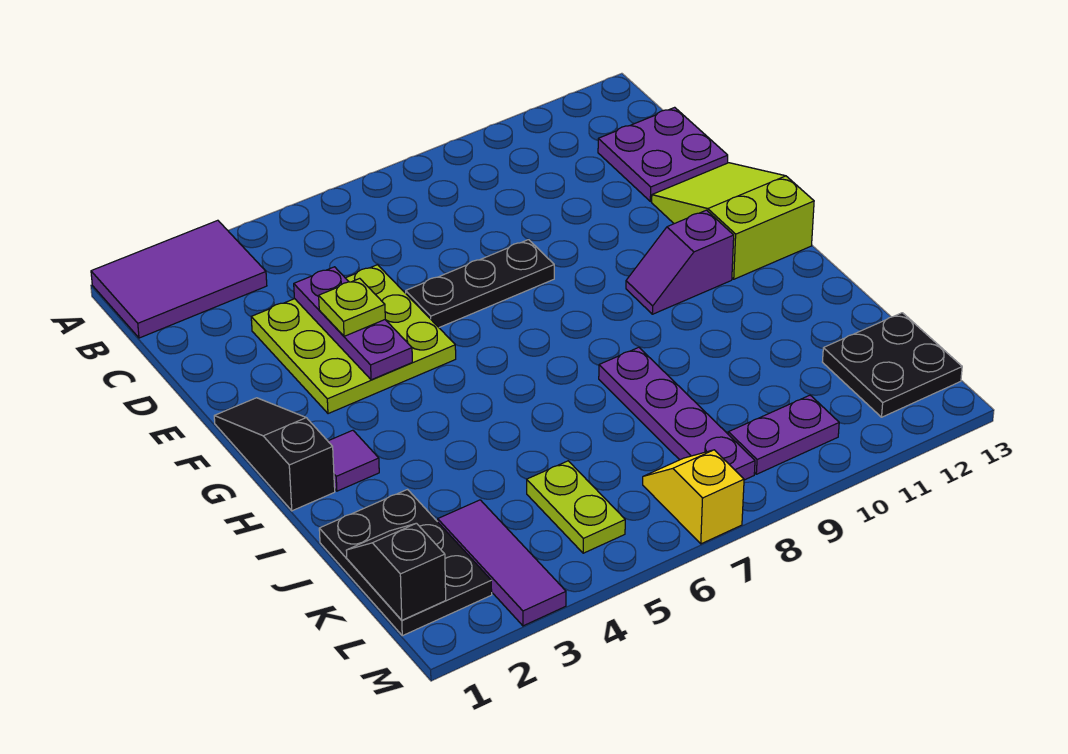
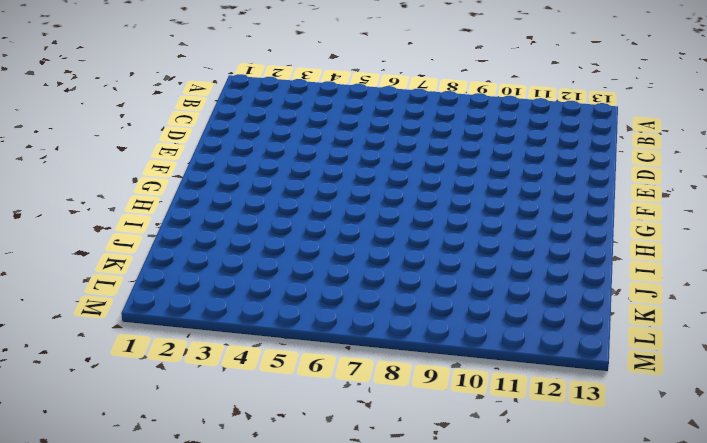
none -> purple tile A1:B3 level 1
none -> purple plate C12:D13 level 1
none -> lime plate D3:F5 level 1

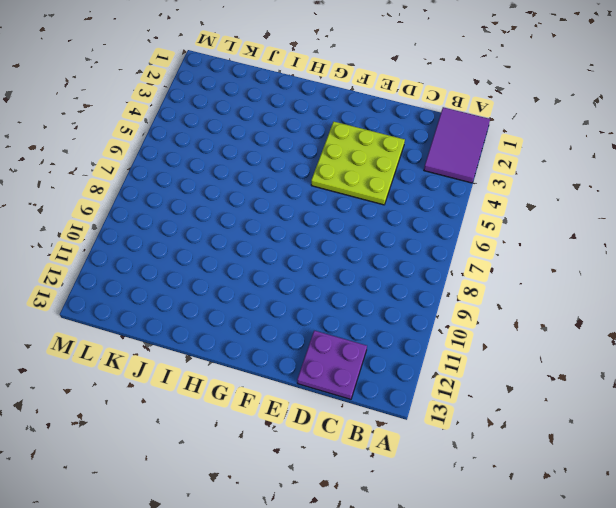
none -> black plate E6:E8 level 1
none -> lime slope E12:G13 level 1 top G
none -> black slope F1:H1 level 1 top H

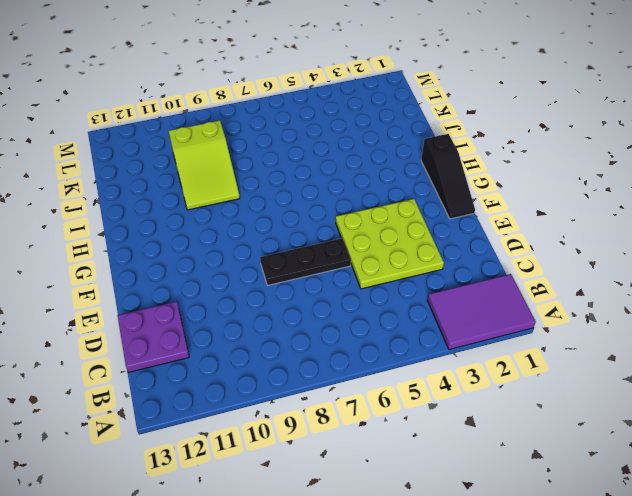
lime slope I9:K10 level 1 top K -> lime slope E12:G13 level 1 top G
none -> purple slope G10:G11 level 1 top 11
none -> purple tile H2 level 1
none -> purple plate I8:L8 level 1

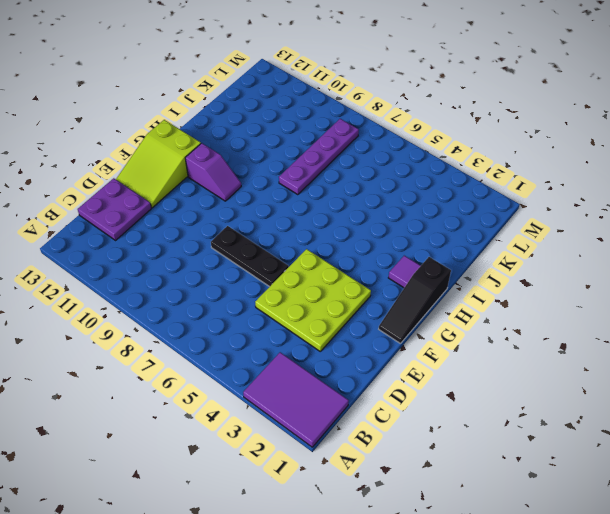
none -> black plate J1:L2 level 1
none -> purple tile K3:M3 level 1
none -> lime plate K5:L5 level 1

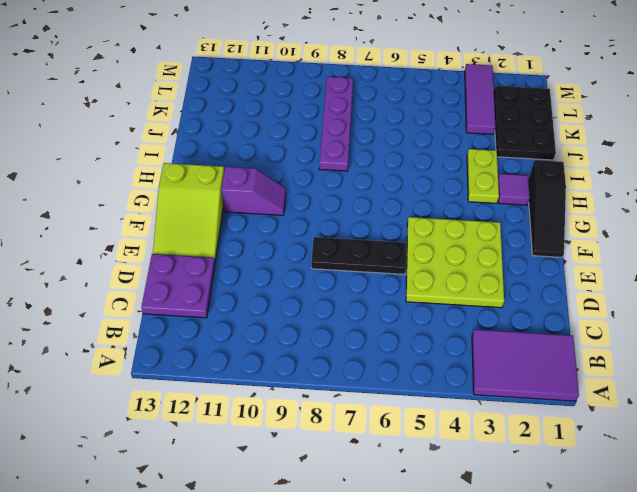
lime plate H3:I3 level 1 -> lime plate K5:L5 level 1
none -> black plate K12:L13 level 1
none -> yellow slope L7:M7 level 1 top M
none -> purple plate L9:L10 level 1

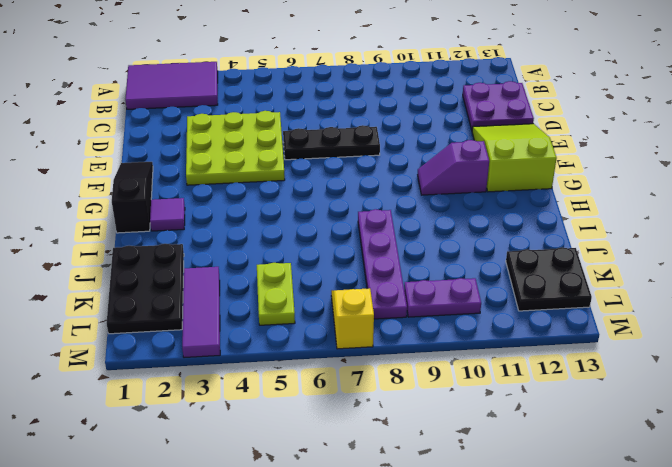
none -> purple plate D4:F4 level 2
none -> black slope K1:L1 level 2 top L
none -> lime plate E4 level 3

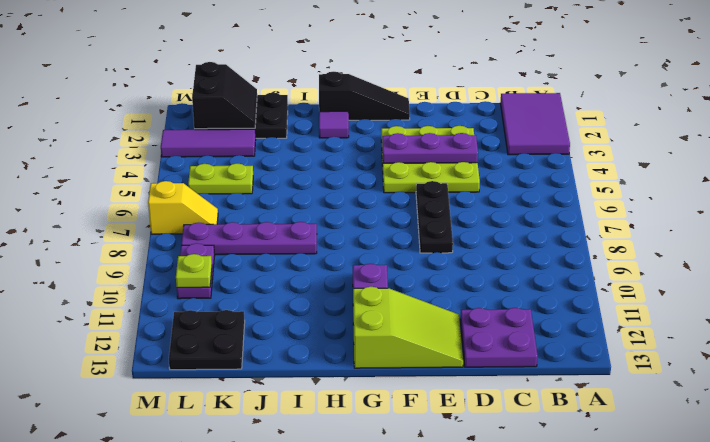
black slope K1:L2 level 2 top L -> black slope K1:L1 level 2 top L
lime plate L10 level 2 -> lime plate E4 level 3

